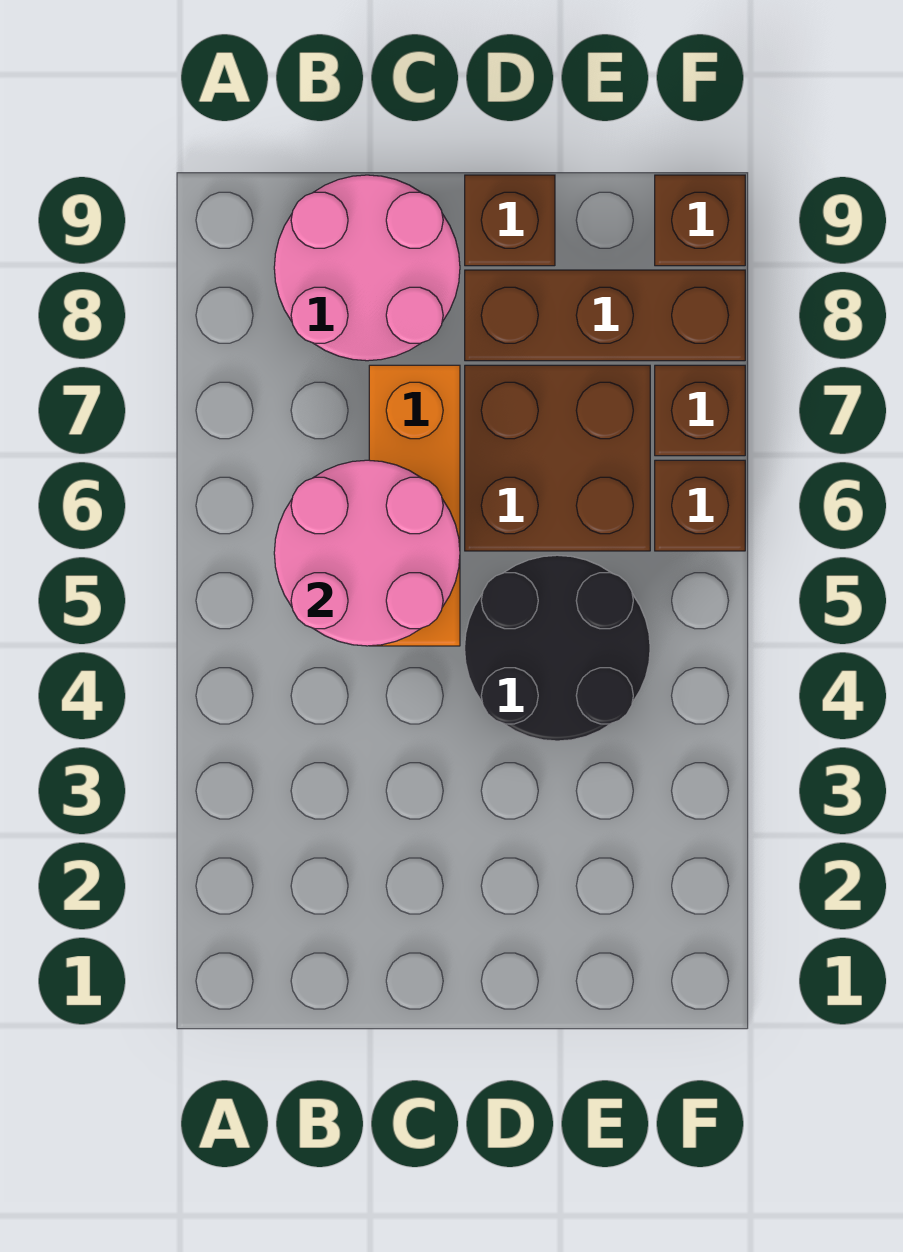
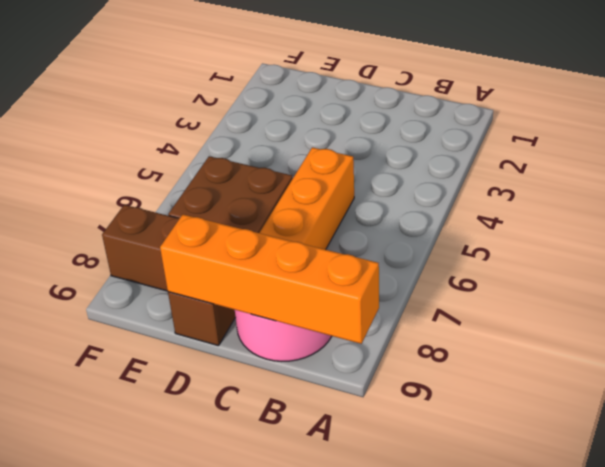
orange brick A9:D9 level 2 -> none
none -> black round brick D4:E5 level 1
none -> brown brick F6 level 1

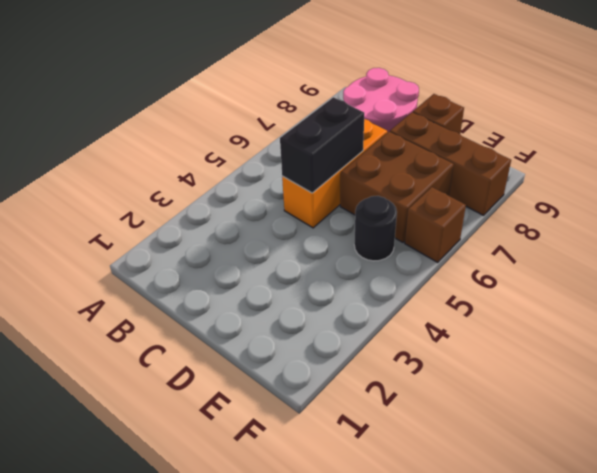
black brick C5:C6 level 2 -> pink round brick B5:C6 level 2
black round brick E5 level 1 -> black round brick D4:E5 level 1
none -> brown brick F7 level 1
none -> brown brick F9 level 1

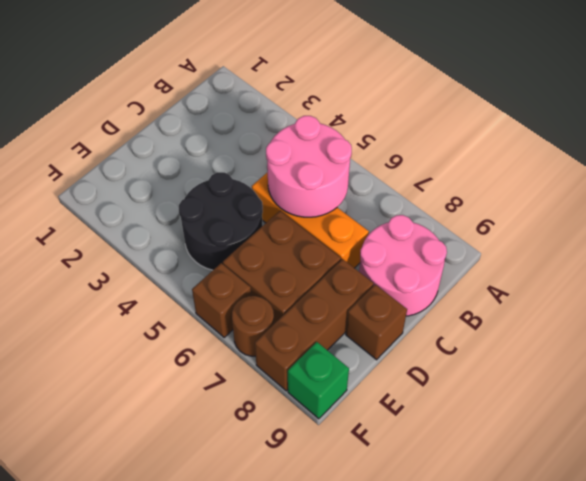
brown round brick F7 level 1 -> brown brick F7 level 1
green brick F9 level 1 -> brown brick F9 level 1

